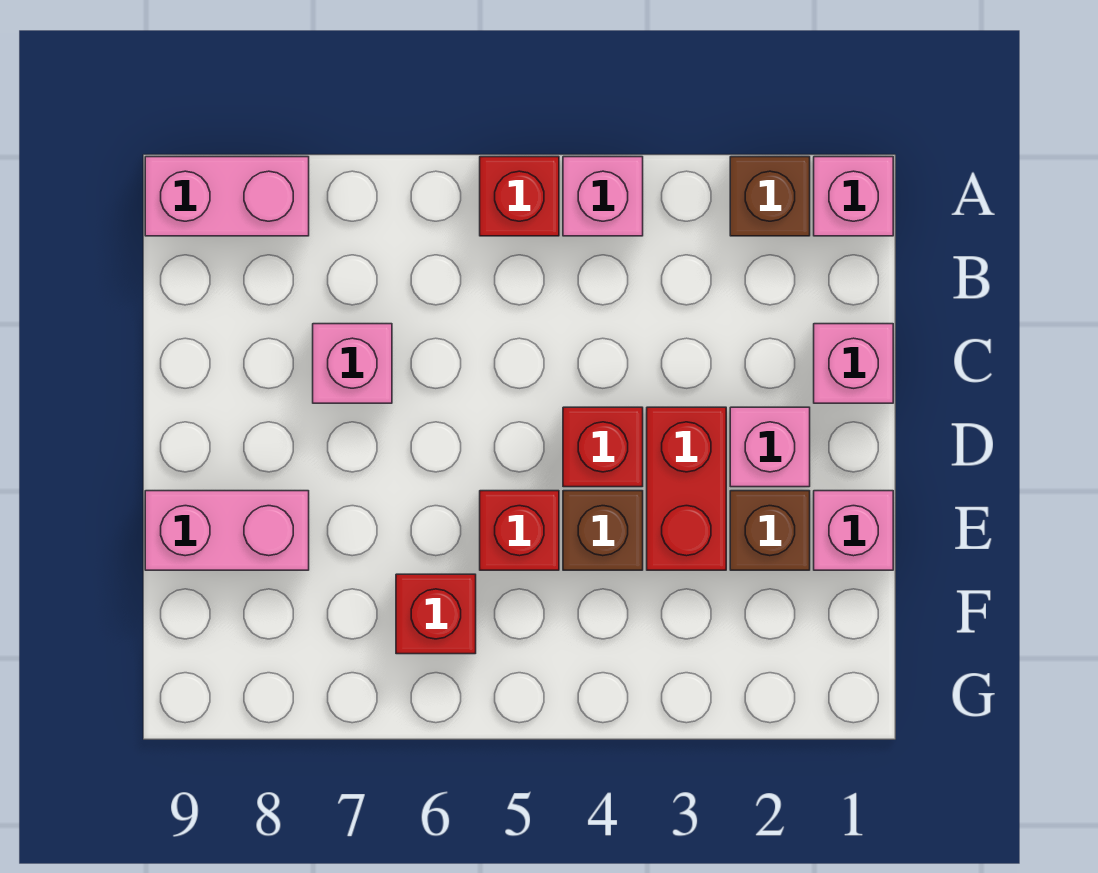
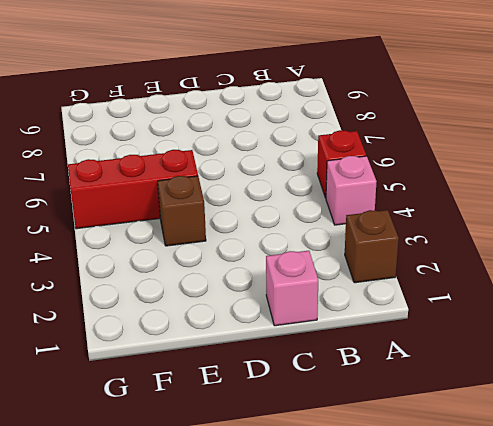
red brick E5:G5 level 1 -> red brick E5 level 1
none -> pink brick A1 level 1
none -> pink brick A8:A9 level 1
none -> pink brick C7 level 1

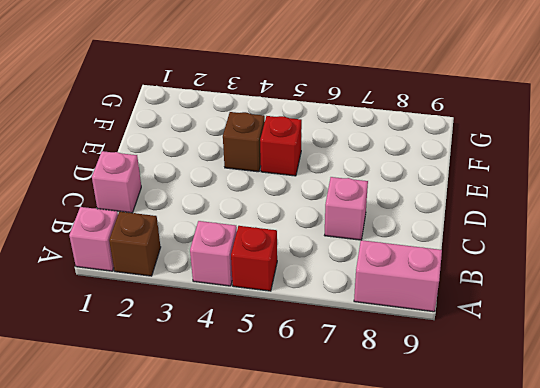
none -> pink brick D2 level 1
none -> red brick D3:E3 level 1
none -> red brick D4 level 1

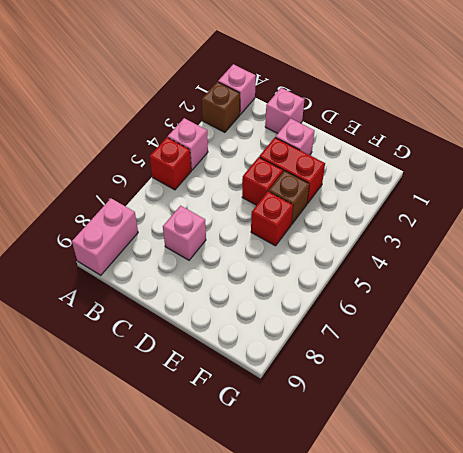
none -> pink brick E1 level 1
none -> brown brick E2 level 1
none -> pink brick E8:E9 level 1

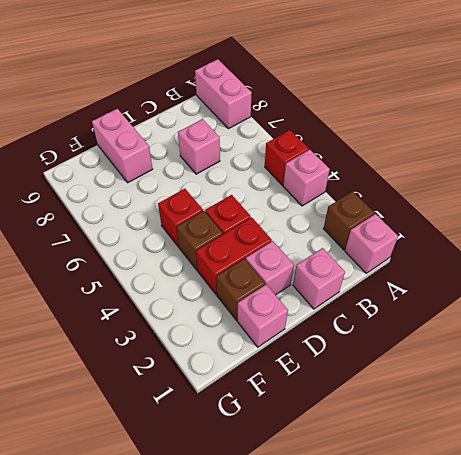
none -> red brick F6 level 1

